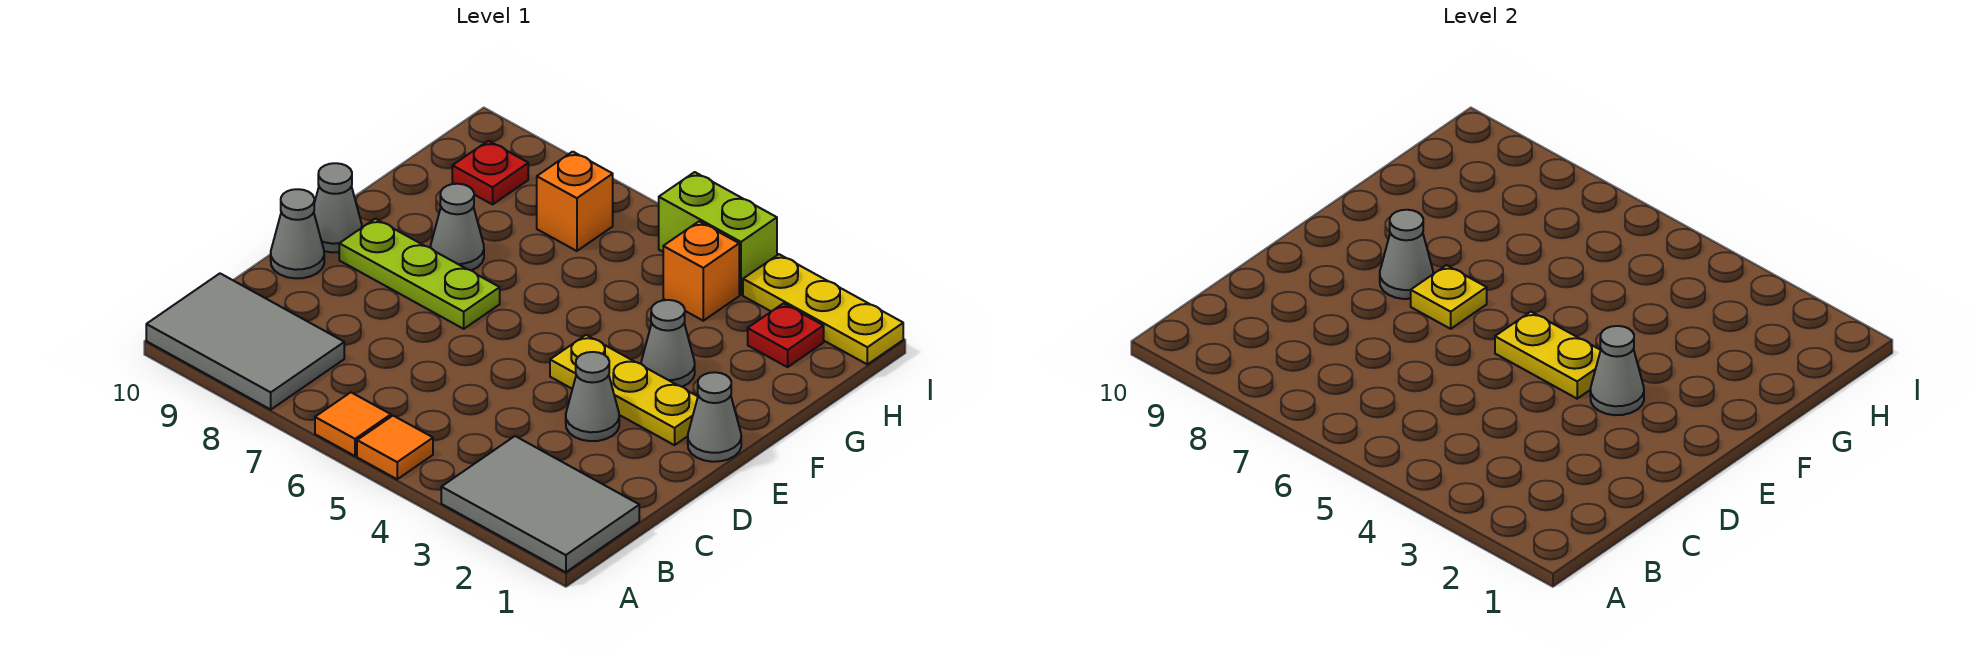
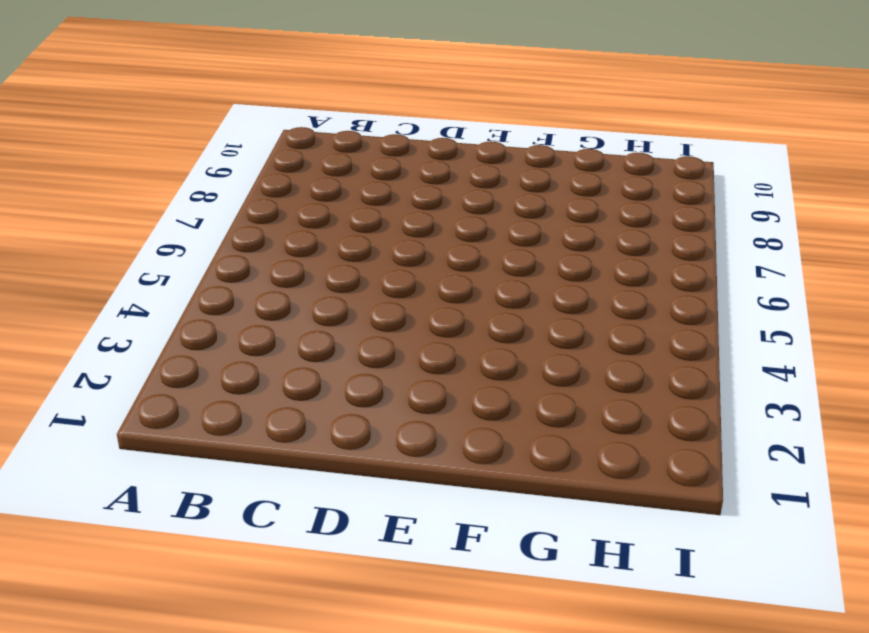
none -> grey tile A1:B3 level 1
none -> orange tile A5 level 1
none -> orange tile A6 level 1

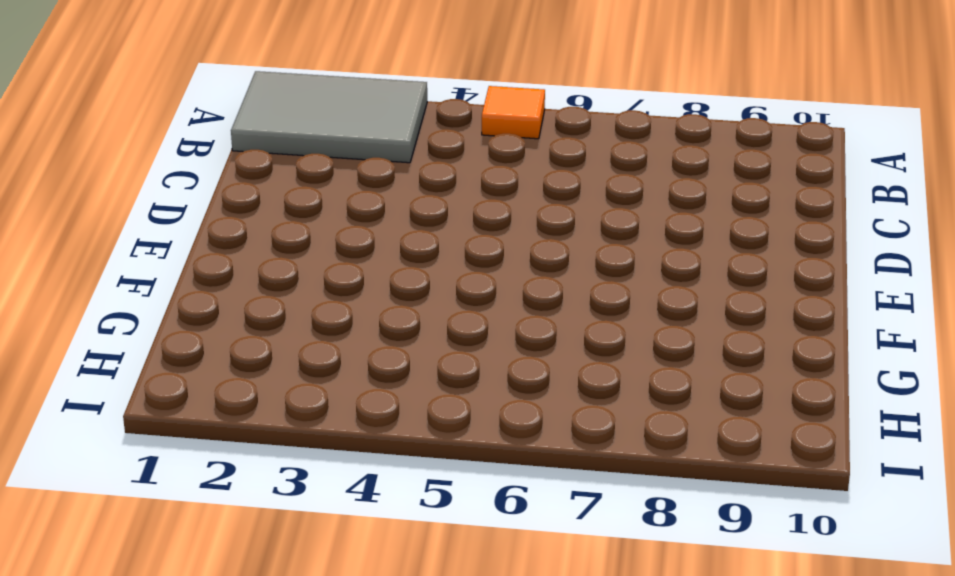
none -> orange tile A6 level 1
none -> grey tile A8:B10 level 1
none -> grey cone D3 level 1

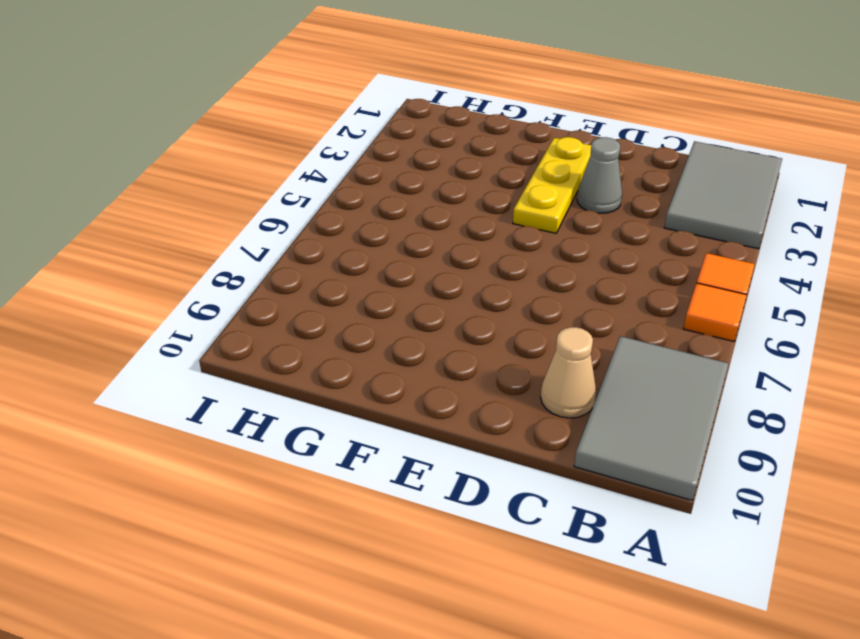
tan cone C9 level 1 -> none
none -> grey cone D10 level 1
none -> grey cone E1 level 1
none -> lime plate E7:E9 level 1

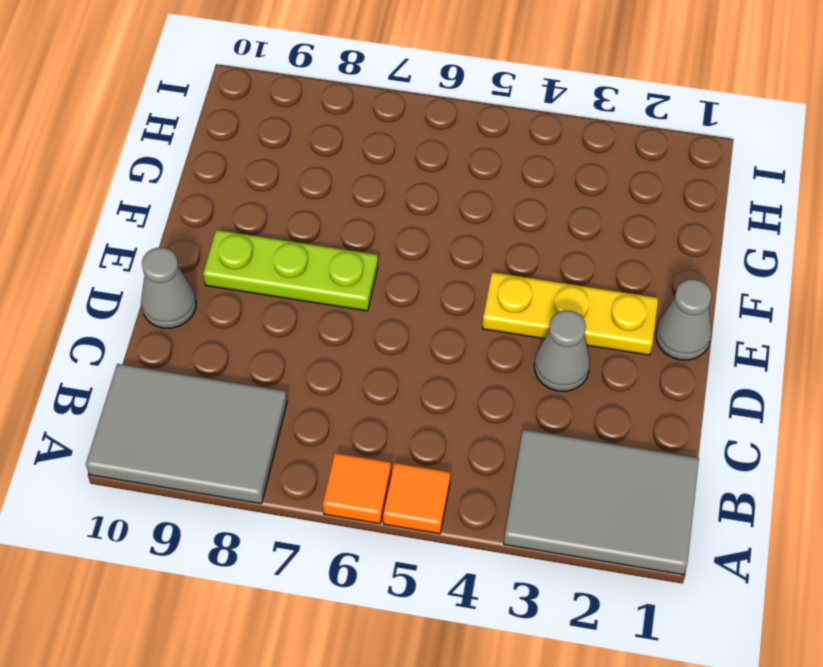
none -> grey cone E10 level 1
none -> grey cone F3 level 1
none -> grey cone F8 level 1

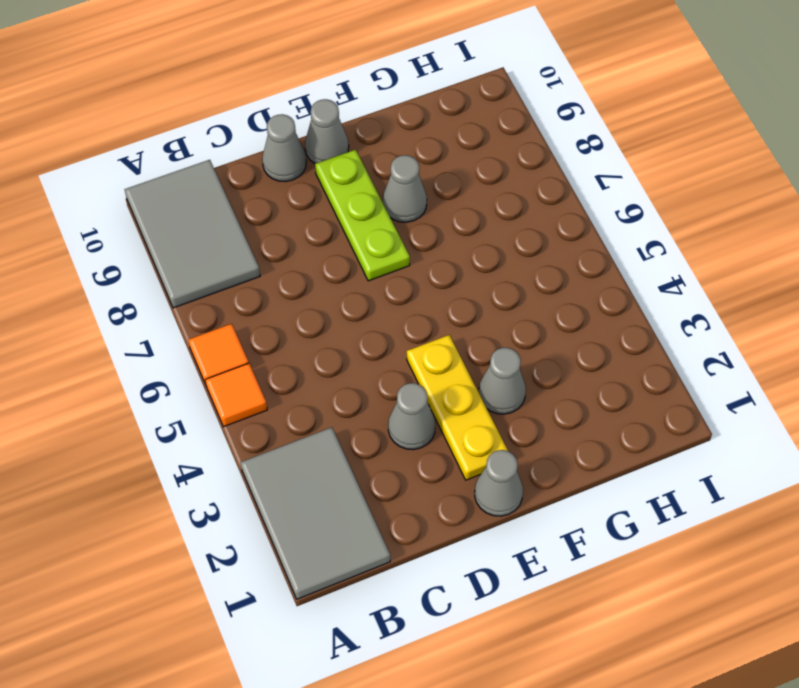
none -> red plate H2 level 1
none -> orange brick H4 level 1
none -> orange brick H7 level 1

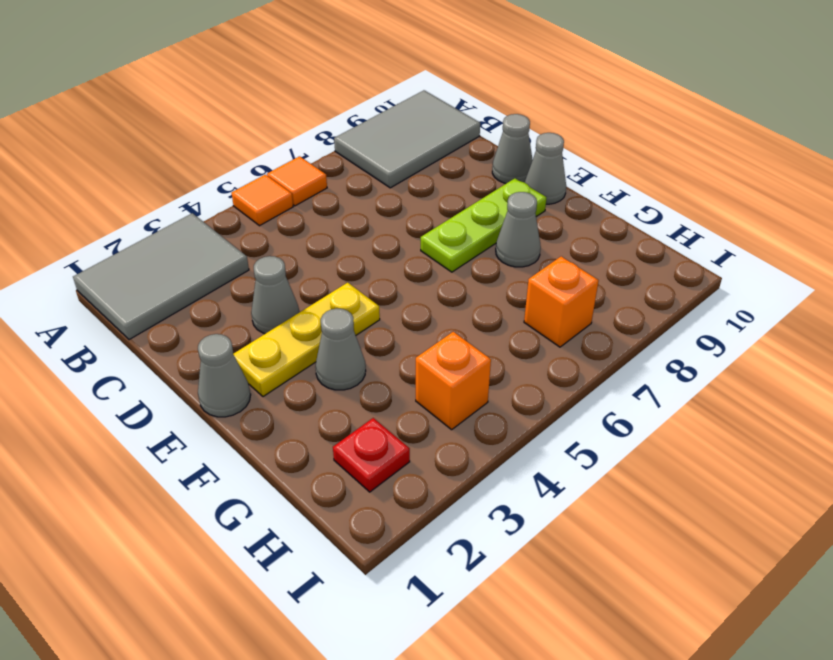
none -> red plate H9 level 1
none -> yellow plate I1:I3 level 1
none -> lime brick I4:I5 level 1

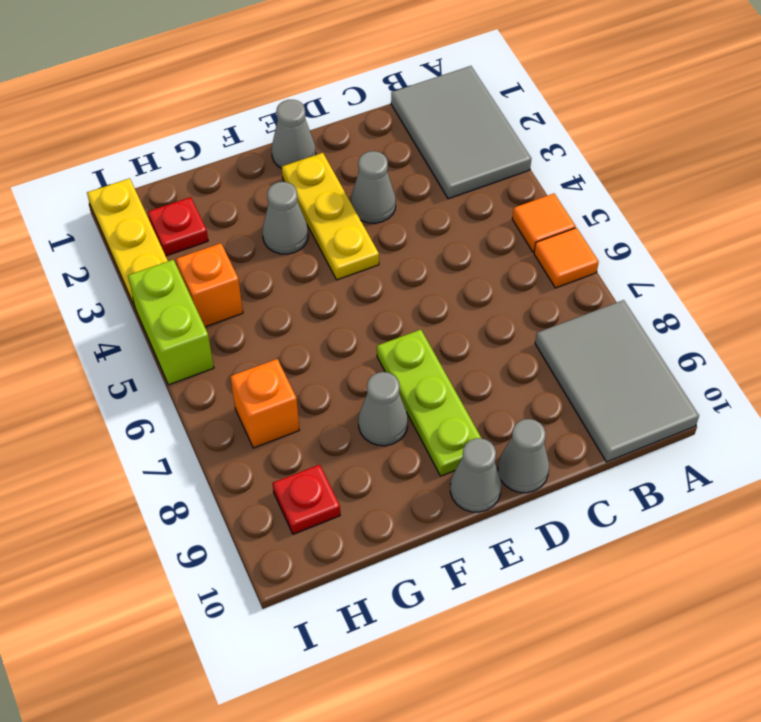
none -> grey cone E3 level 2
none -> yellow plate E4:E5 level 2
none -> yellow plate E7 level 2

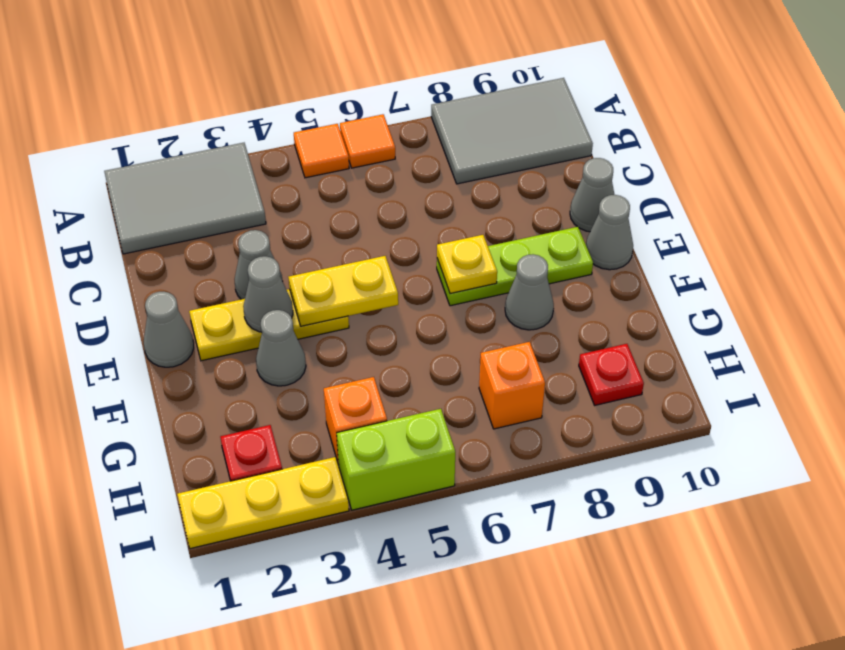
none -> grey cone E8 level 2

